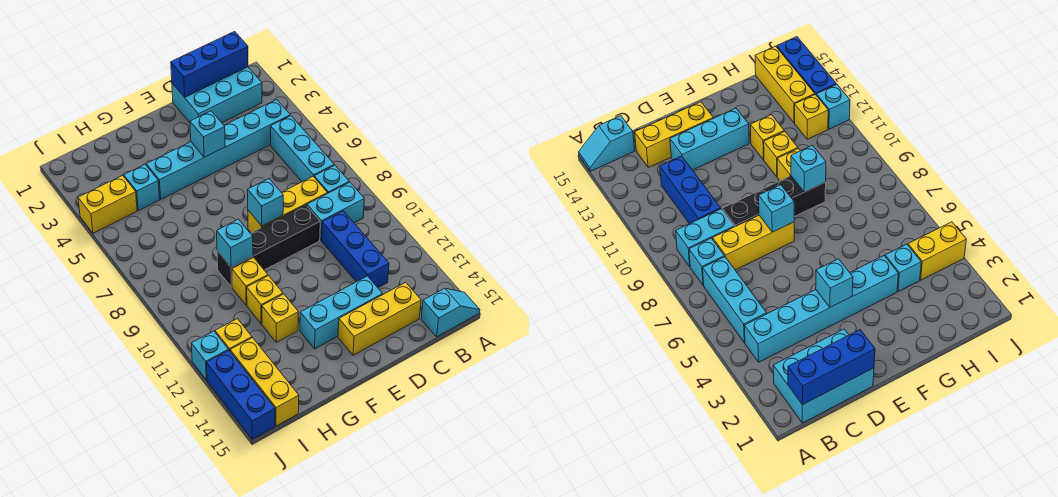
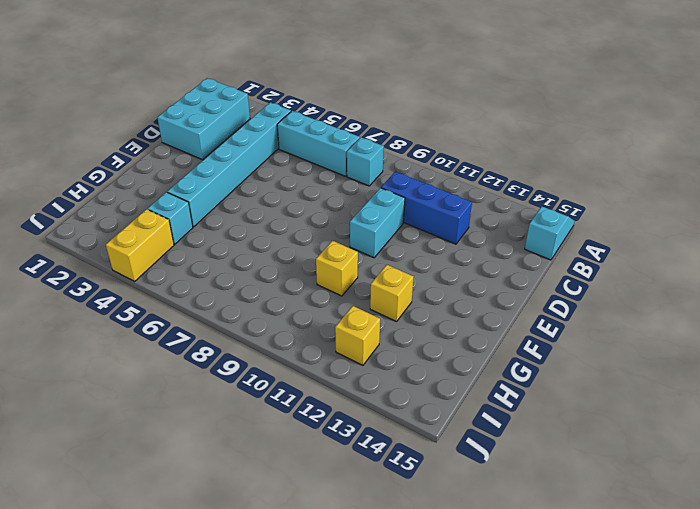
cyan brick D10:E10 level 1 -> cyan brick B9:C9 level 1
none -> yellow brick C8:E8 level 1
none -> yellow brick C14:E14 level 1
none -> black brick D9:G9 level 1

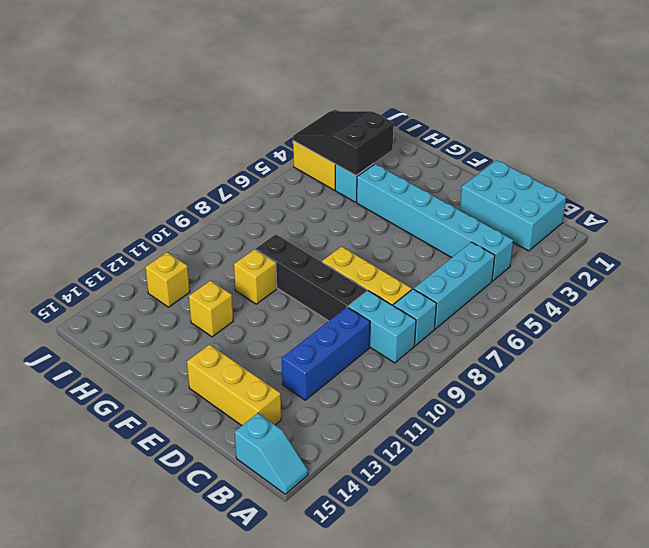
black slope H3:J4 level 2 top H -> none
none -> cyan brick D13:F13 level 1
none -> yellow brick G11 level 1
none -> yellow brick I13:I15 level 1

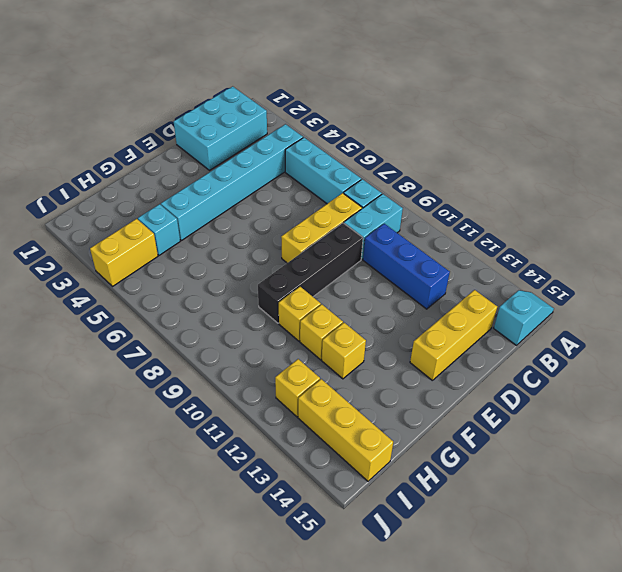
none -> cyan brick D13:F13 level 1
none -> cyan brick J12 level 1
none -> blue brick J13:J15 level 1

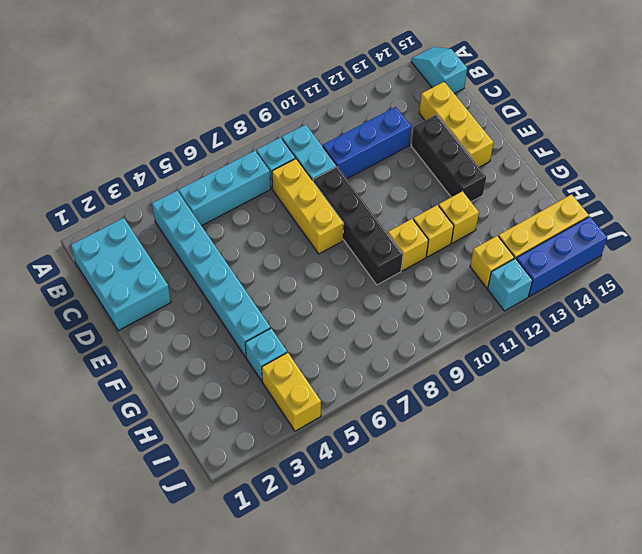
black brick D13:F13 level 1 -> cyan brick D13:F13 level 1
none -> blue brick B1:D1 level 2
none -> cyan brick E4 level 2
none -> cyan brick E8 level 2

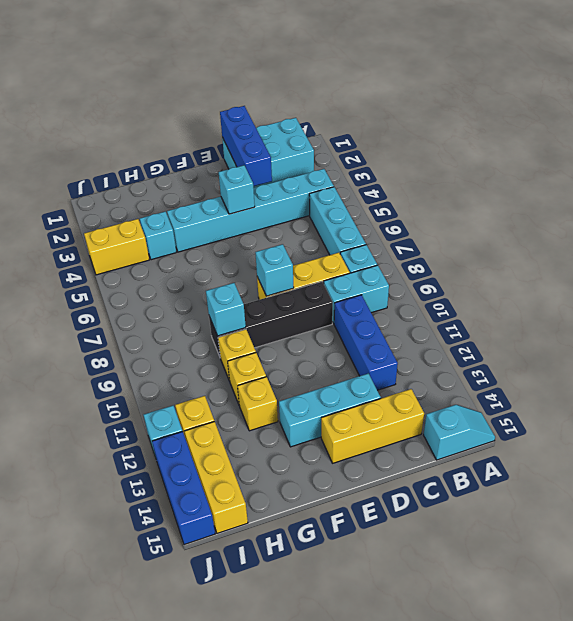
blue brick D1:D3 level 2 -> blue brick B1:D1 level 2

